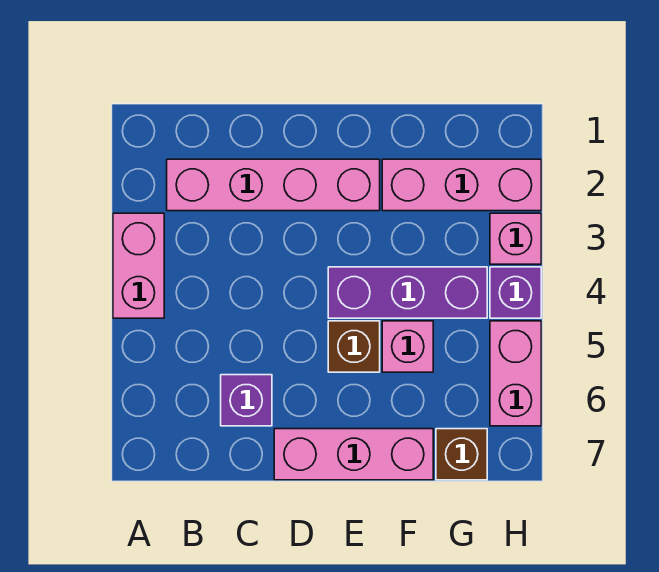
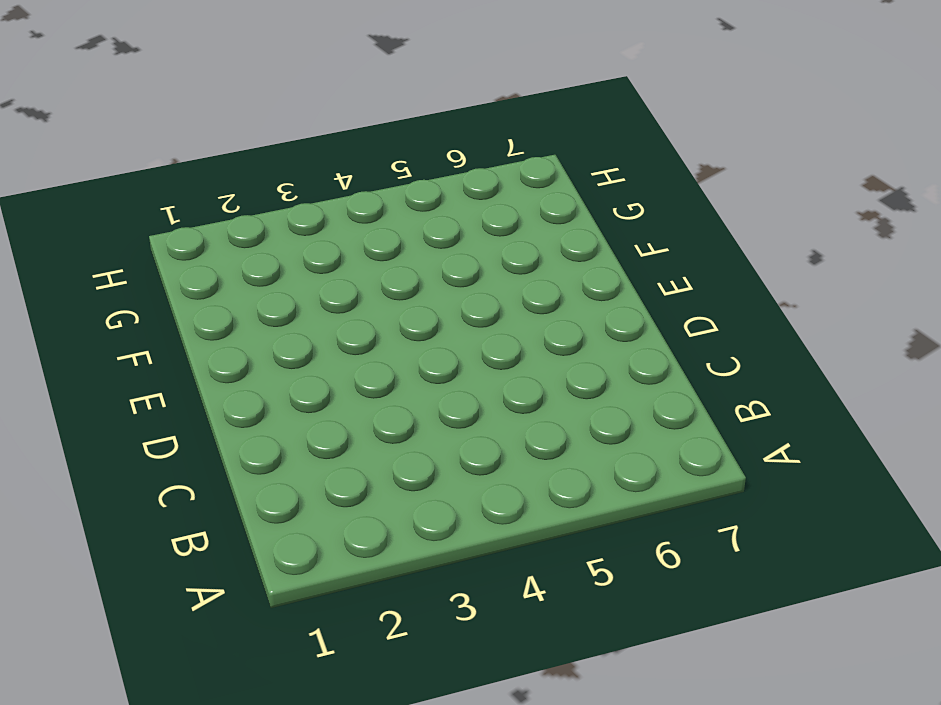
none -> pink brick A3:A4 level 1
none -> pink brick B2:E2 level 1
none -> purple brick C6 level 1

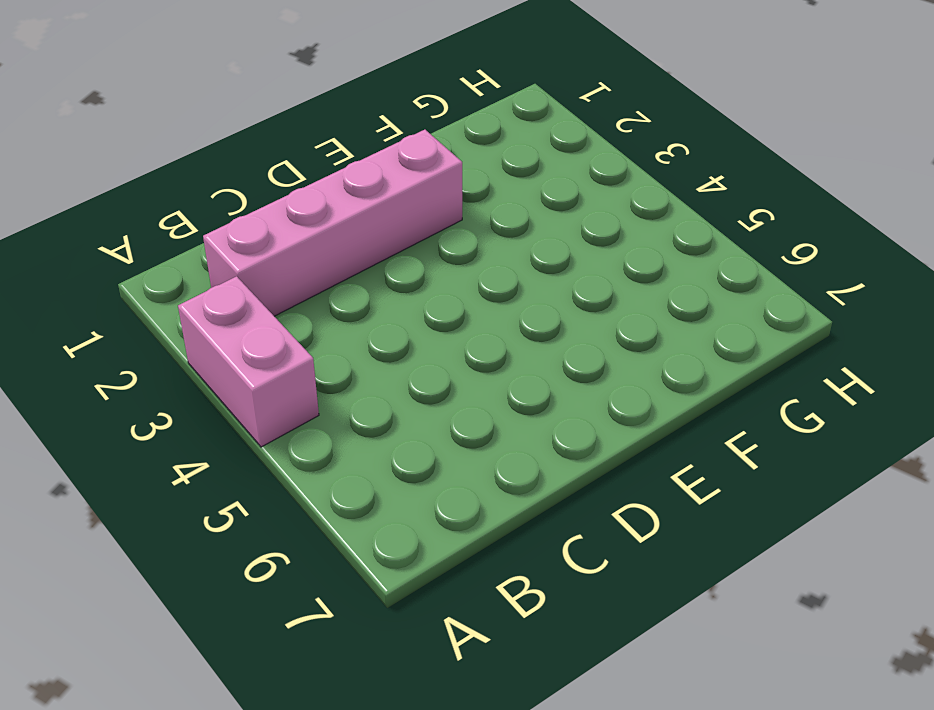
none -> purple brick C6 level 1
none -> pink brick D7:F7 level 1
none -> purple brick E4:G4 level 1

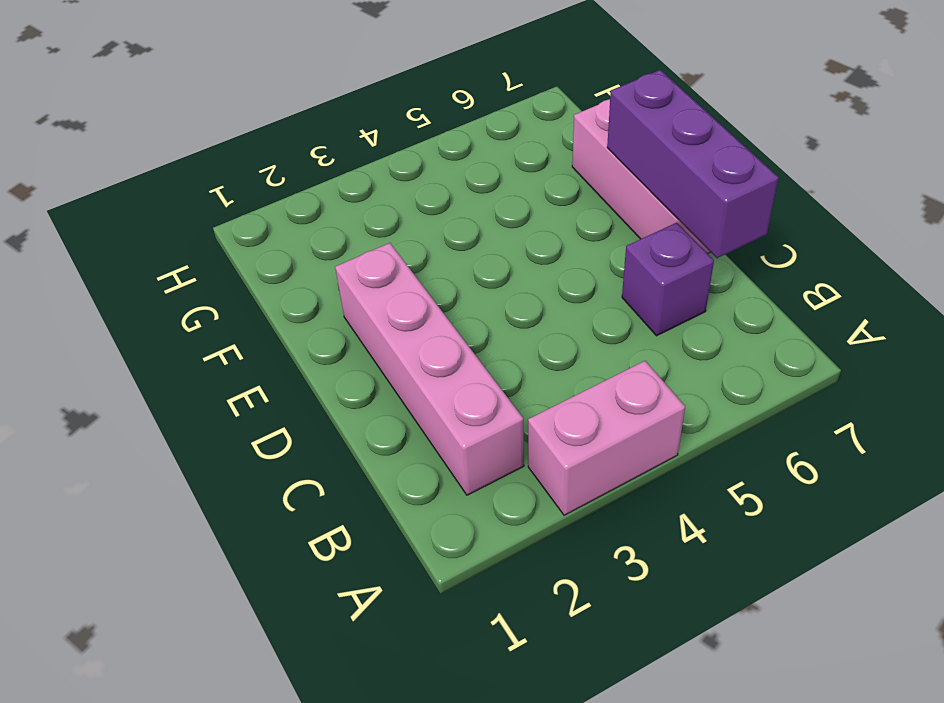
purple brick C7:E7 level 2 -> purple brick E4:G4 level 1
none -> brown brick E5 level 1
none -> pink brick F2:H2 level 1
none -> pink brick F5 level 1

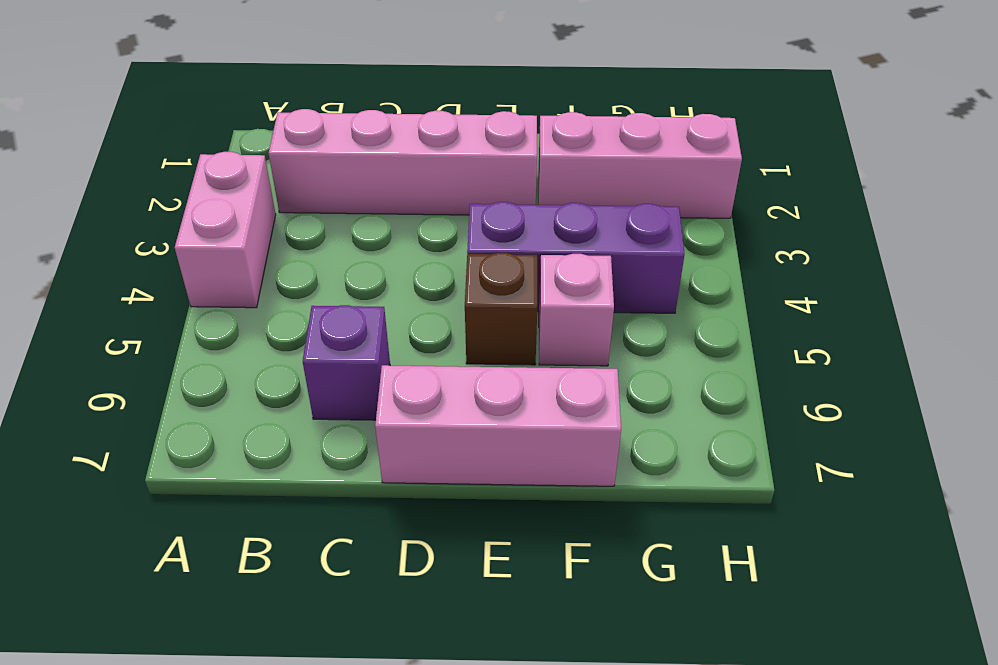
none -> brown brick G7 level 1
none -> pink brick H3 level 1
none -> purple brick H4 level 1

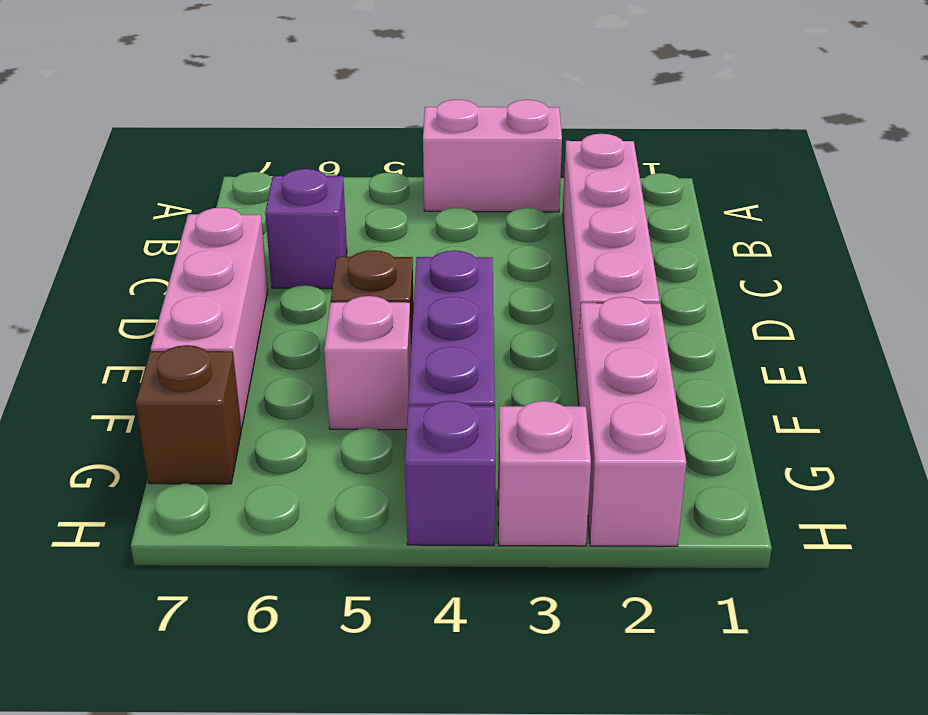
none -> pink brick H5:H6 level 1

